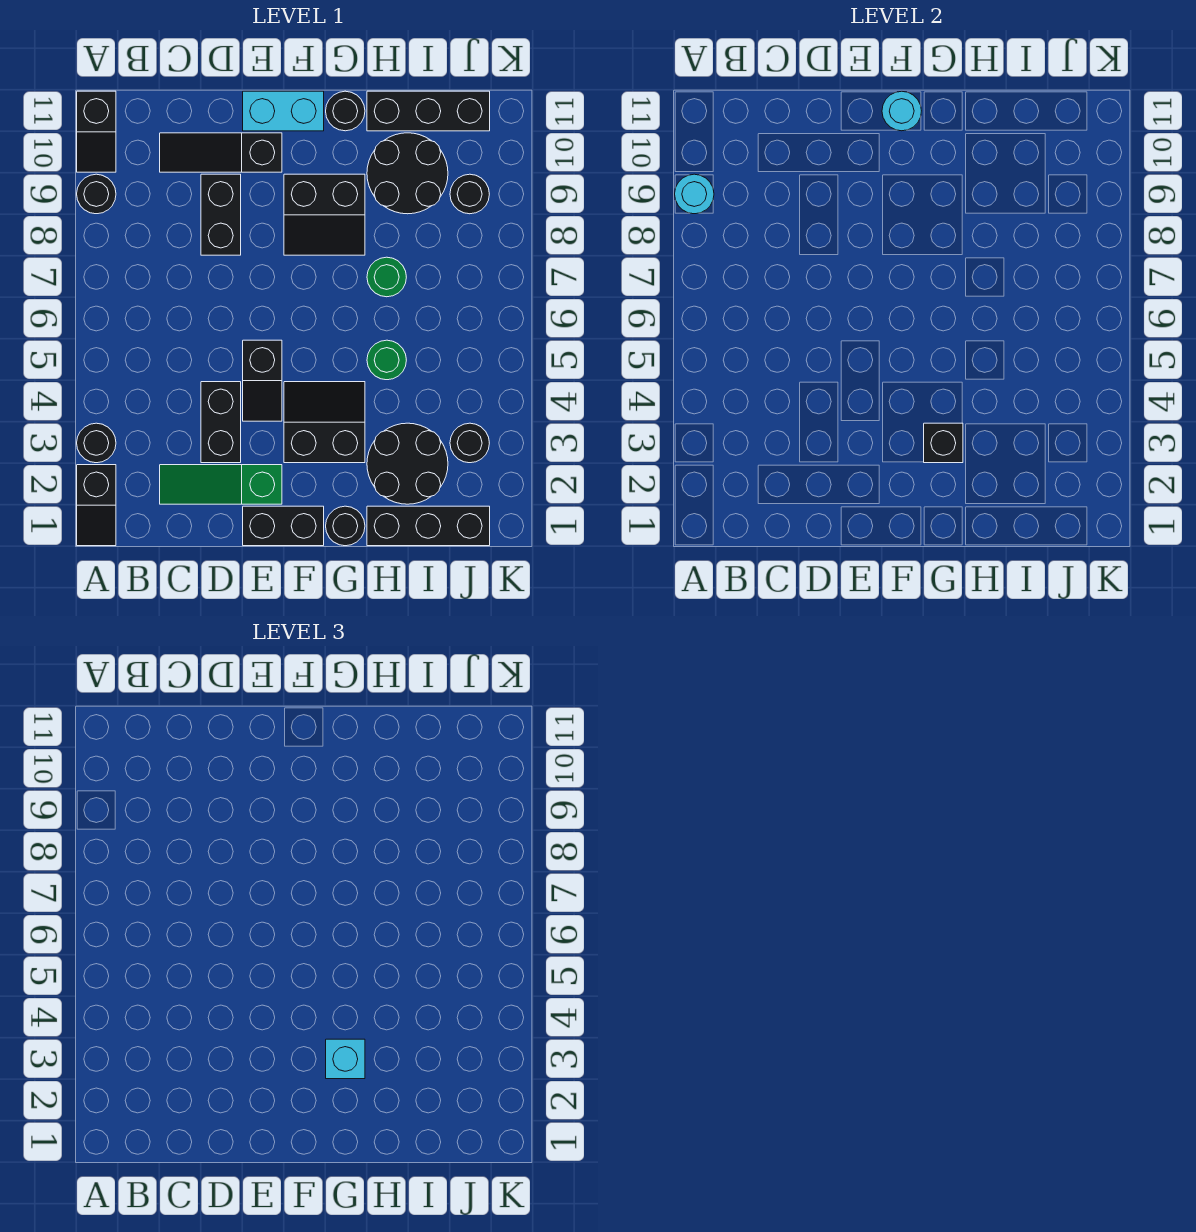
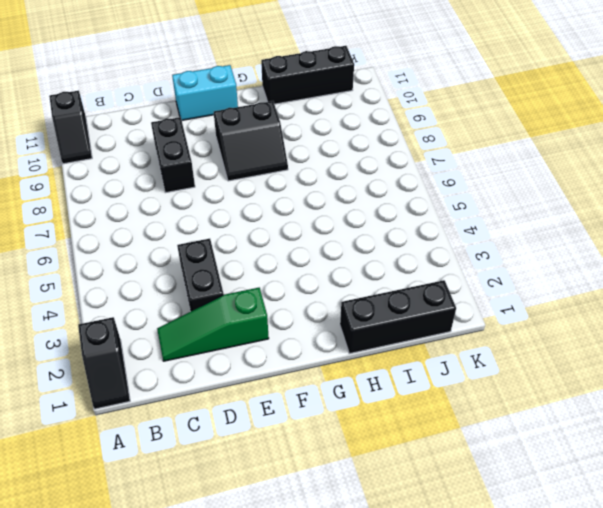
none -> black round brick A3 level 1
none -> black round brick A9 level 1
none -> black slope C10:E10 level 1 top E

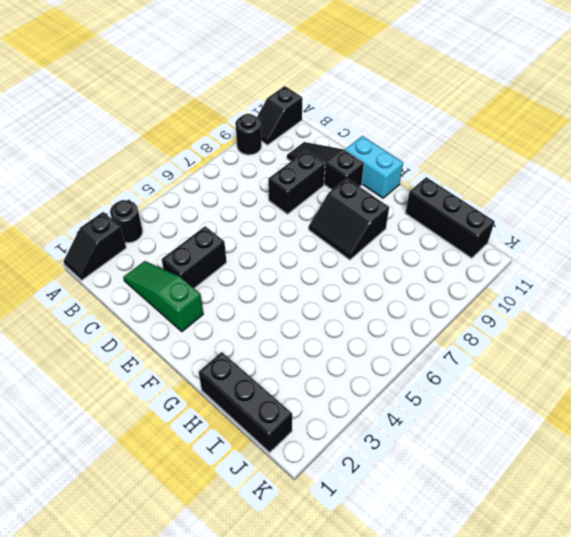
none -> black brick E1:F1 level 1
none -> black slope E4:E5 level 1 top 5
none -> black slope F3:G4 level 1 top 3

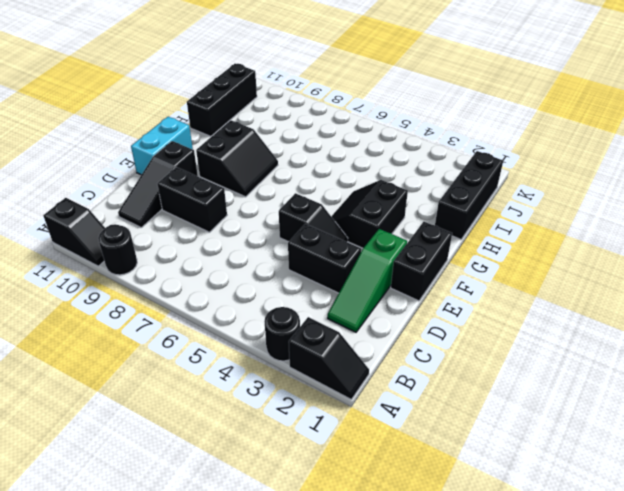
none -> black round brick G1 level 1
none -> black round brick G11 level 1
none -> black round brick H2:I3 level 1

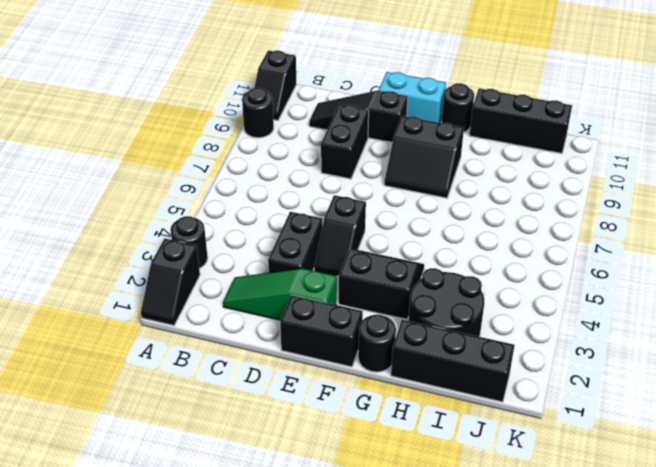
none -> green round brick H5 level 1
none -> green round brick H7 level 1
none -> black round brick H9:I10 level 1

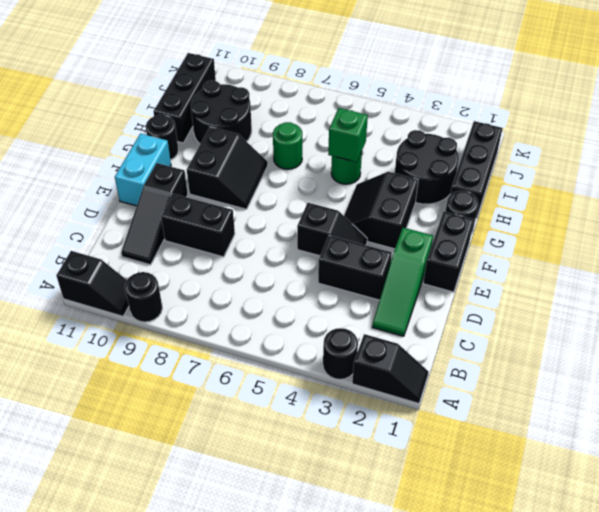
green brick H5 level 2 -> none
none -> black round brick J3 level 1
none -> black round brick J9 level 1
none -> cyan round brick A9 level 2

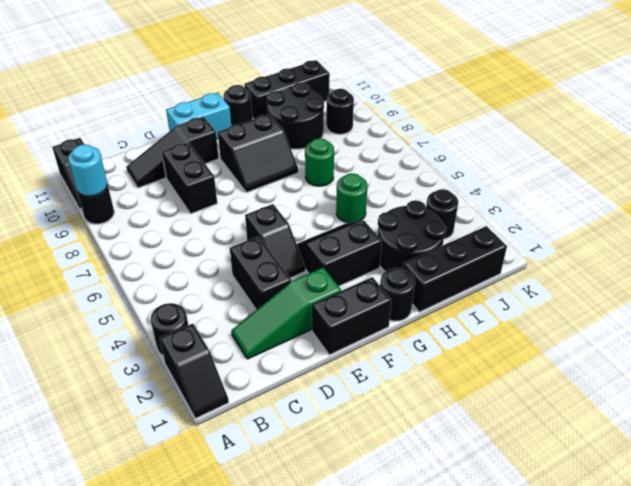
none -> cyan round brick F11 level 2
none -> black brick G3 level 2
none -> cyan brick G3 level 3

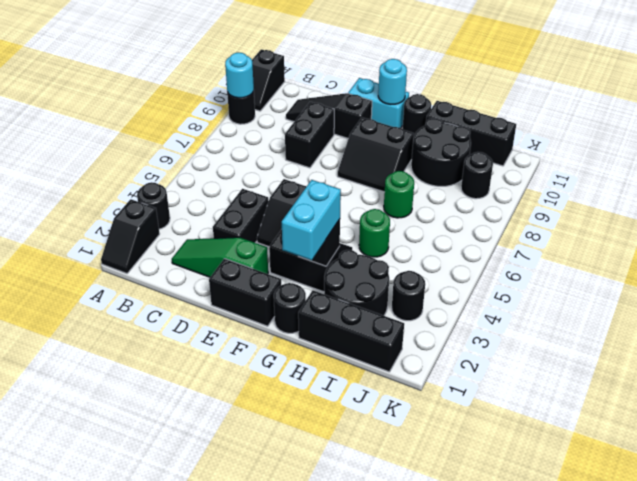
cyan brick G2:G3 level 3 -> cyan brick G3 level 3

